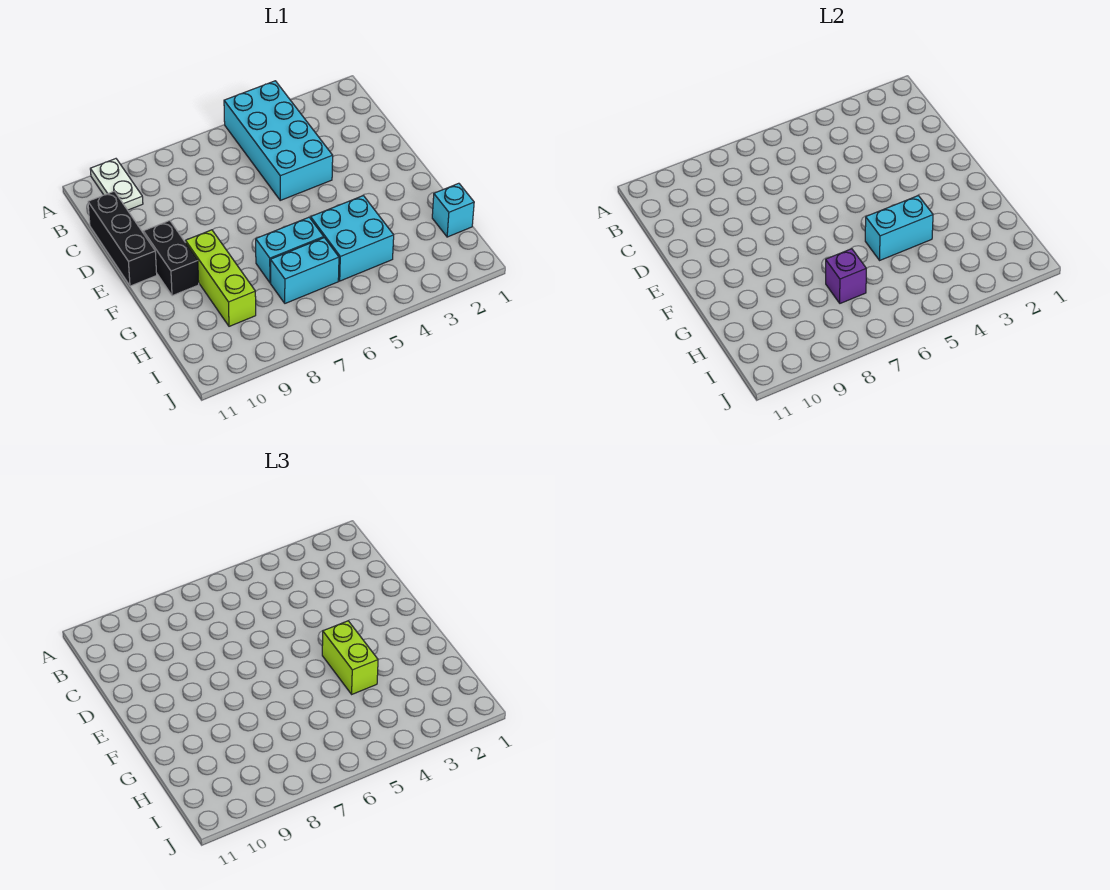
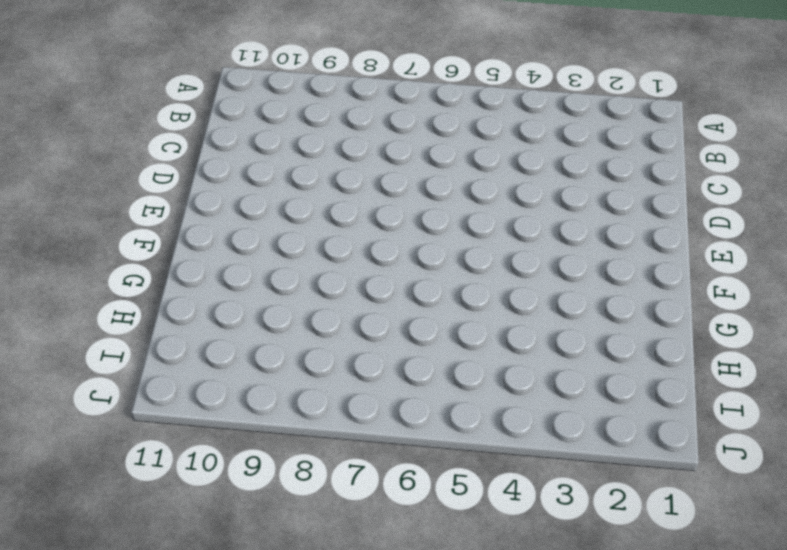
none -> cyan brick A4:D5 level 1
none -> white plate A10:B10 level 1
none -> black brick C11:E11 level 1

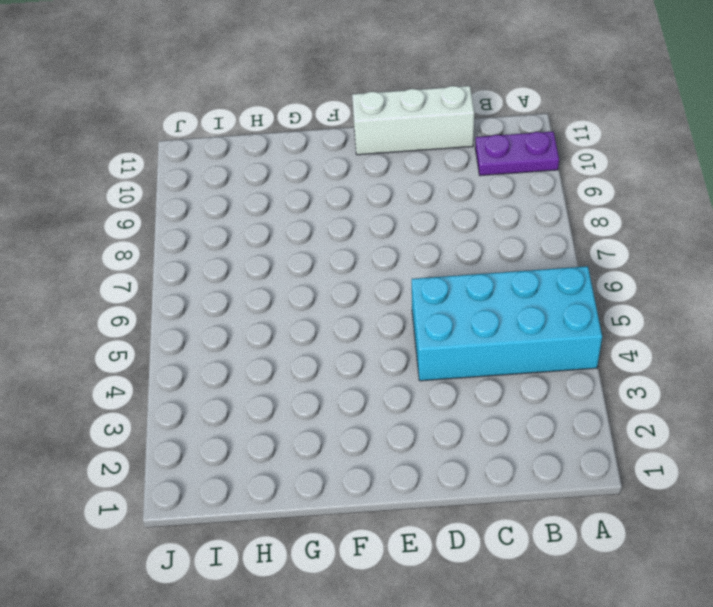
purple plate A10:B10 level 1 -> white plate A10:B10 level 1
white brick C11:E11 level 1 -> black brick C11:E11 level 1
none -> black brick E10:F10 level 1
none -> lime brick F9:H9 level 1
none -> cyan brick G4:H5 level 1

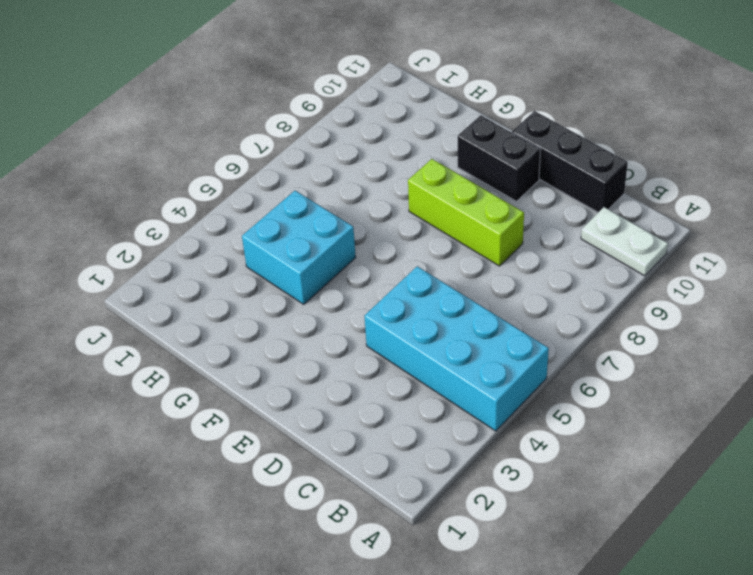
lime brick D8:F8 level 1 -> lime brick F9:H9 level 1
none -> cyan brick G6:G7 level 1
none -> cyan brick H1 level 1
none -> cyan brick H6:H7 level 1

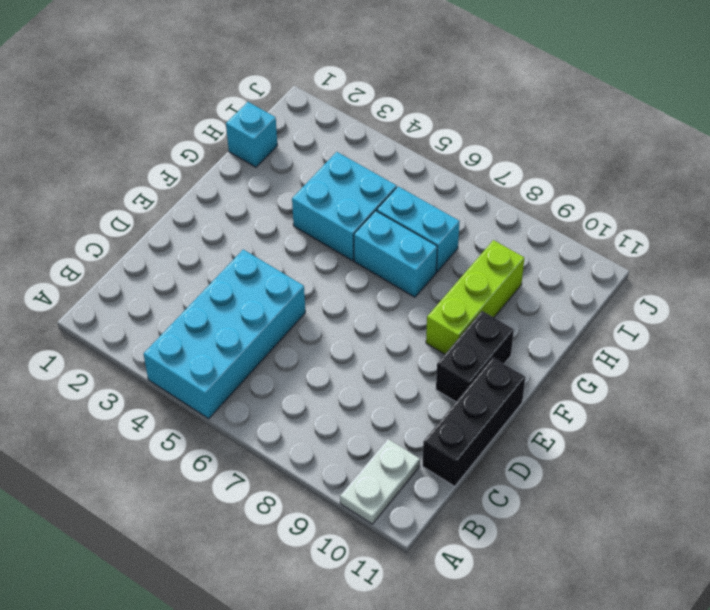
none -> cyan brick G4:G5 level 2
none -> purple brick H7 level 2
none -> lime brick F4:G4 level 3

